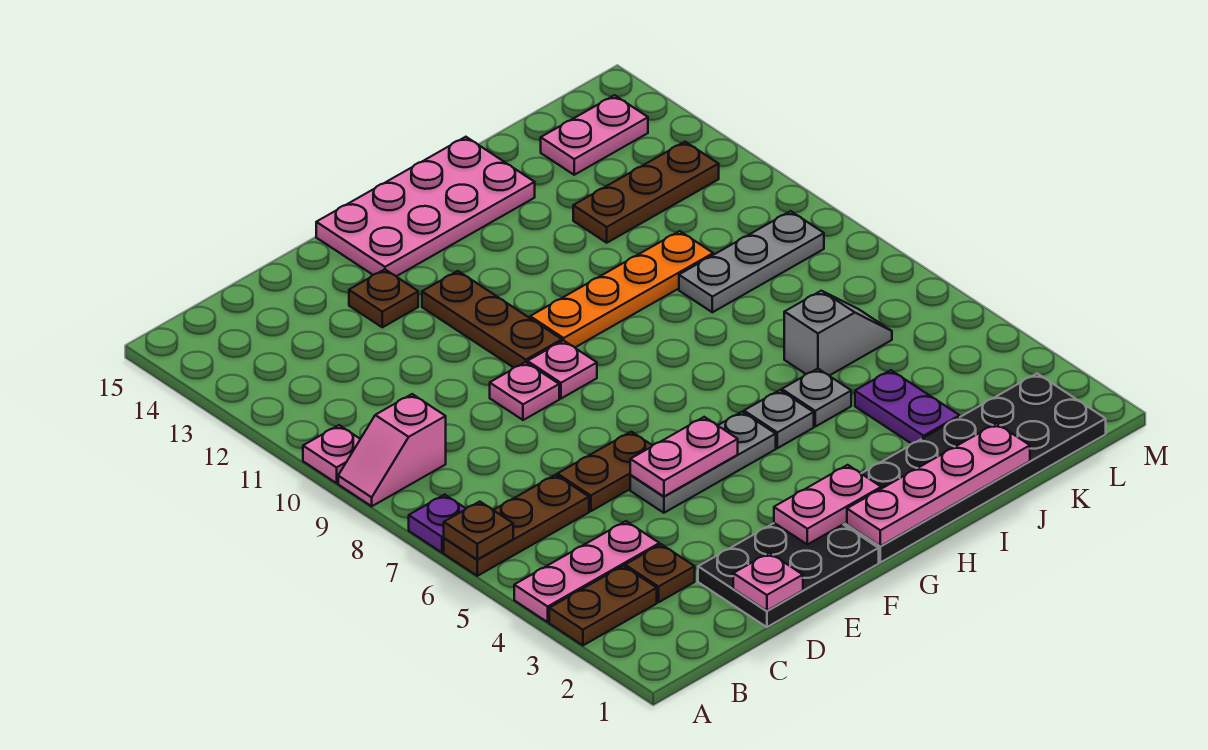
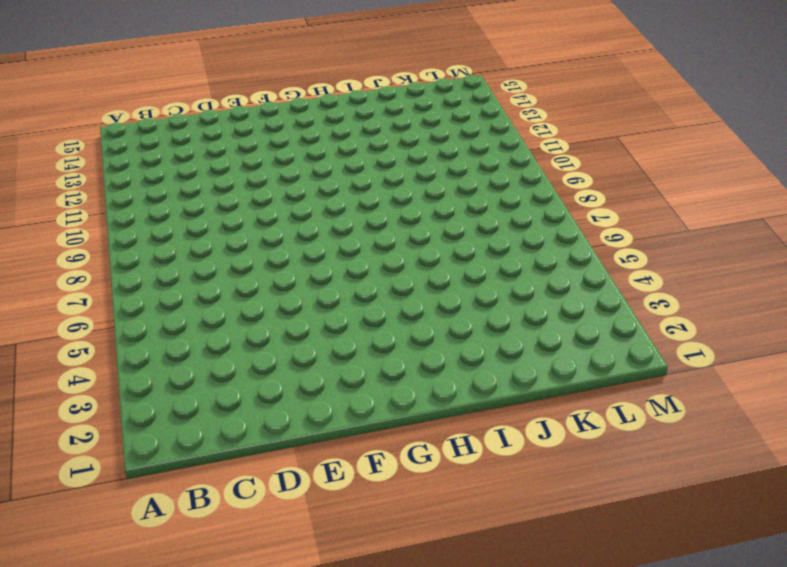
none -> brown plate A3:B3 level 1
none -> pink plate A4:C4 level 1
none -> brown plate A6:C6 level 1

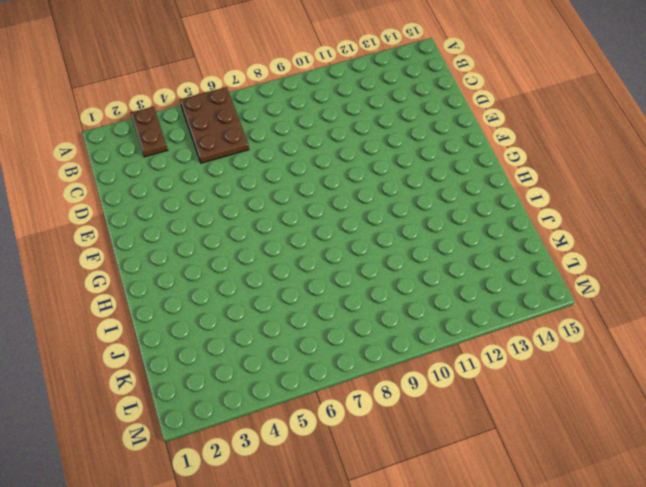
brown plate A5:C6 level 1 -> brown plate A6:C6 level 1
none -> pink plate A4:C4 level 1
none -> purple plate A7 level 1
none -> pink slope A9:B9 level 1 top B

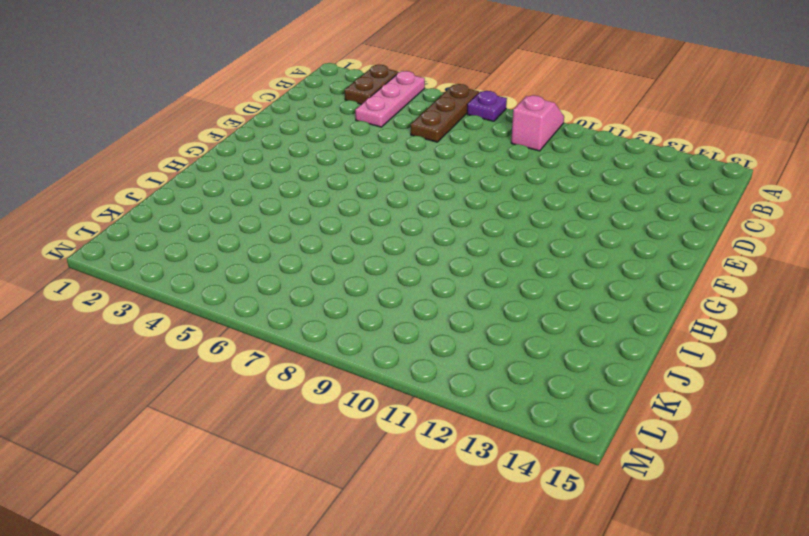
none -> pink plate A10 level 1
none -> brown plate C3 level 1
none -> black plate D1:F2 level 1

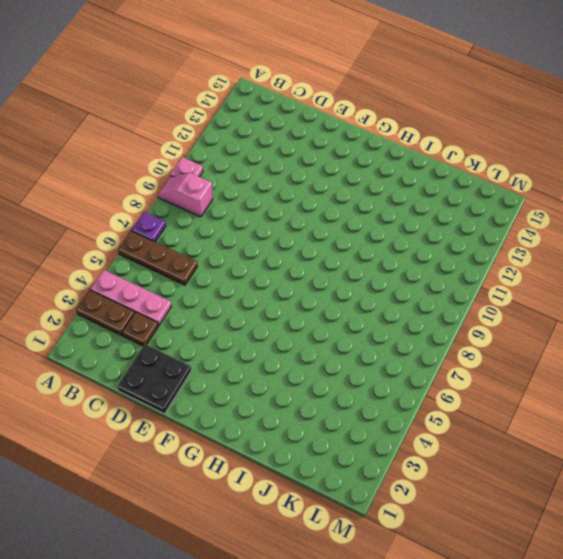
black plate D1:E2 level 1 -> black plate D1:F2 level 1
none -> brown plate D6:E6 level 1
none -> grey plate E5:G5 level 1
none -> pink plate E9 level 1

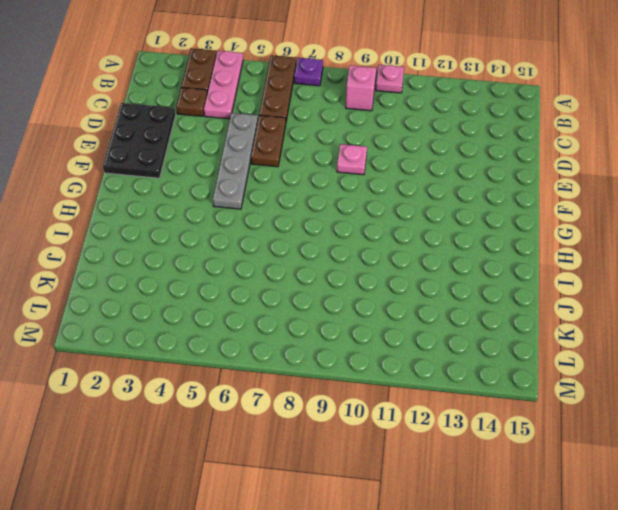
grey plate D5:G5 level 1 -> grey plate E5:G5 level 1
none -> brown plate E13 level 1
none -> pink plate F9 level 1
none -> brown plate F10:F12 level 1

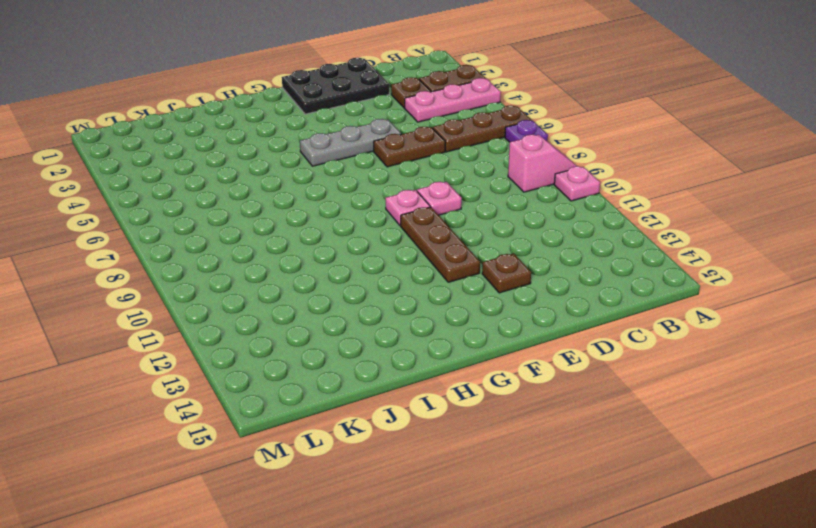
none -> pink plate F14:I15 level 1
none -> black plate G1:L2 level 1
none -> orange plate G10:J10 level 1

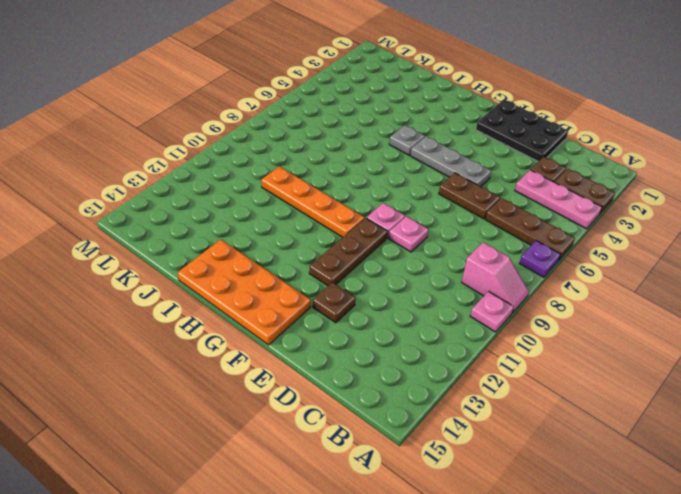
orange plate F14:I15 level 1 -> pink plate F14:I15 level 1
none -> black plate G1:L2 level 1
none -> grey plate I5 level 1
none -> purple plate J3:J4 level 1

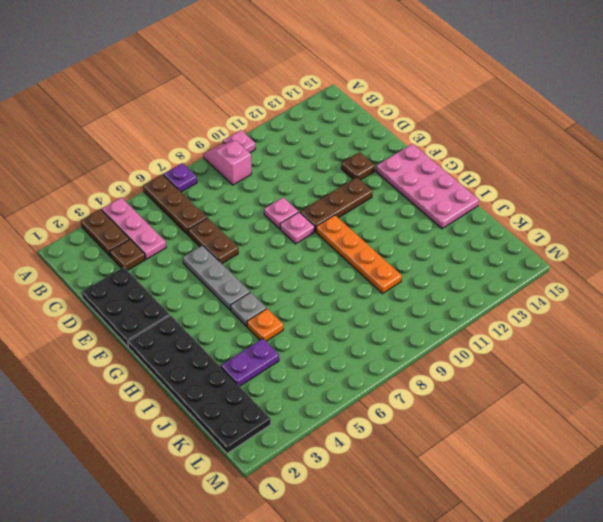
orange plate I5 level 1 -> grey plate I5 level 1
none -> grey slope J6:K6 level 1 top J
none -> grey plate J9:L9 level 1
none -> brown plate J12:L12 level 1

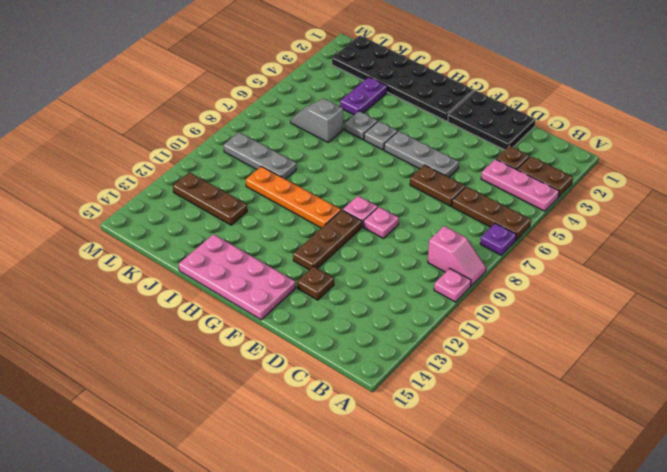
none -> pink plate K14:L14 level 1
none -> brown plate A6 level 2
none -> pink plate D1 level 2

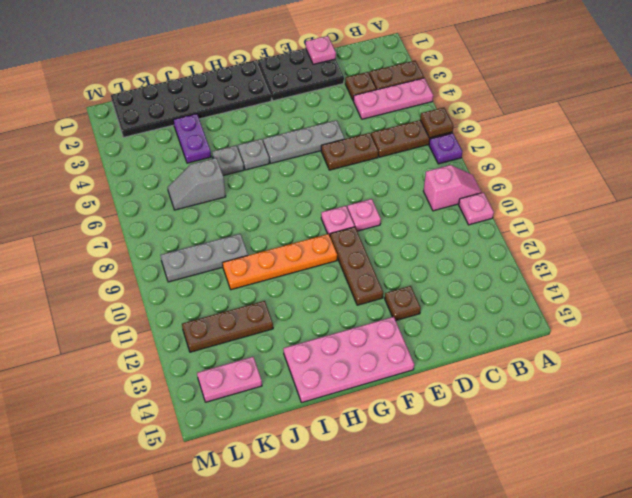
none -> pink plate E5:F5 level 2
none -> pink plate F2:G2 level 2
none -> pink plate G1:J1 level 2

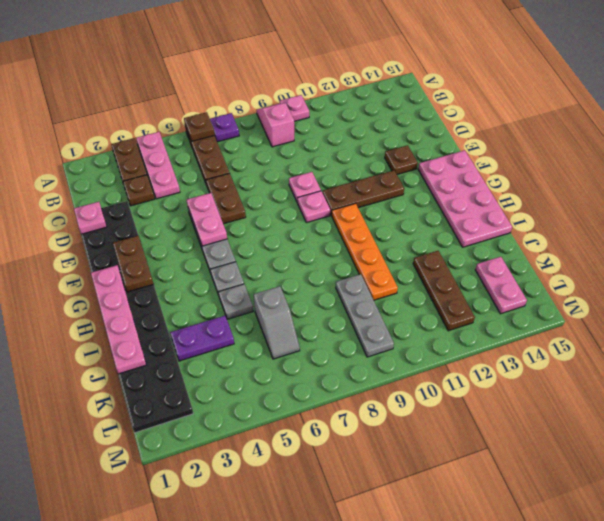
brown plate F2:G2 level 2 -> pink plate F2:G2 level 2

